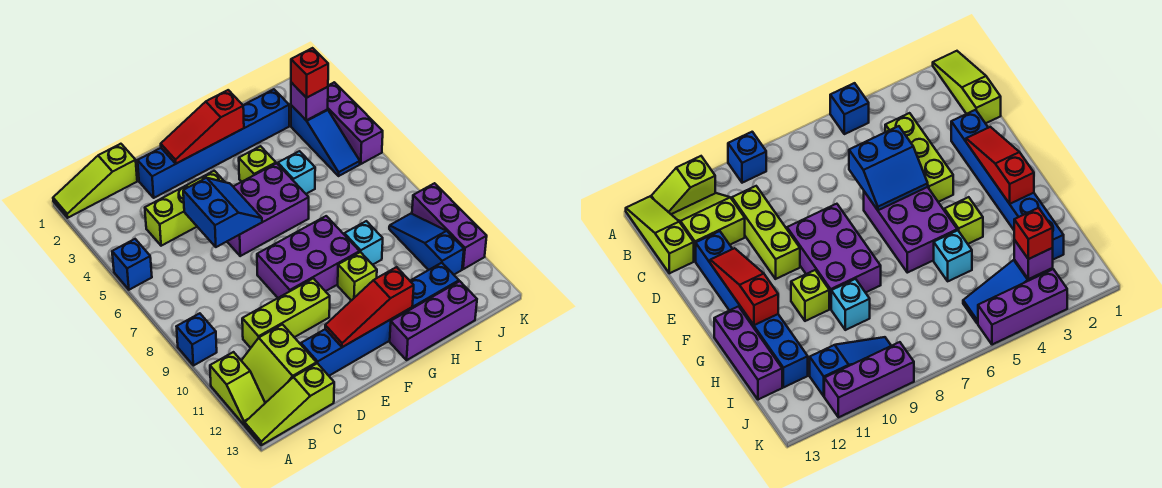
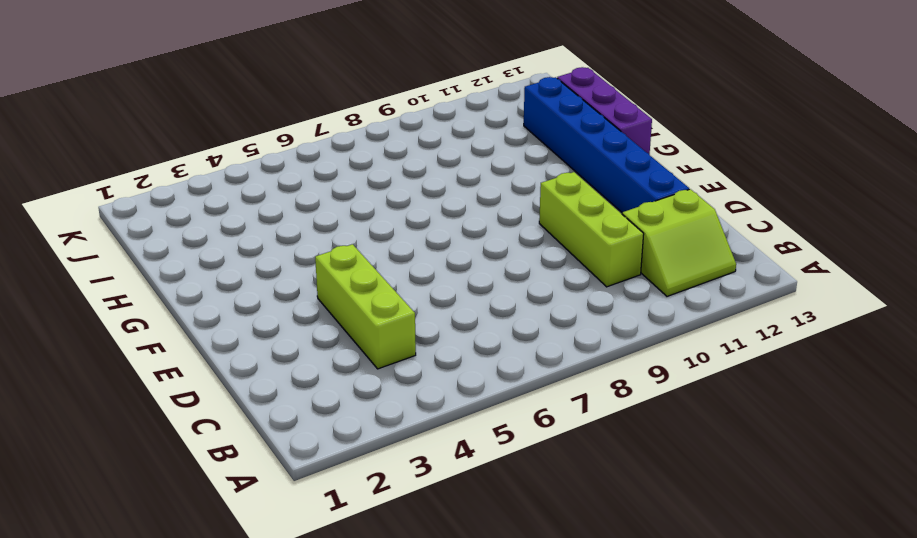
none -> lime slope A1:C1 level 1 top C
none -> blue brick A5 level 1
none -> blue brick A9 level 1

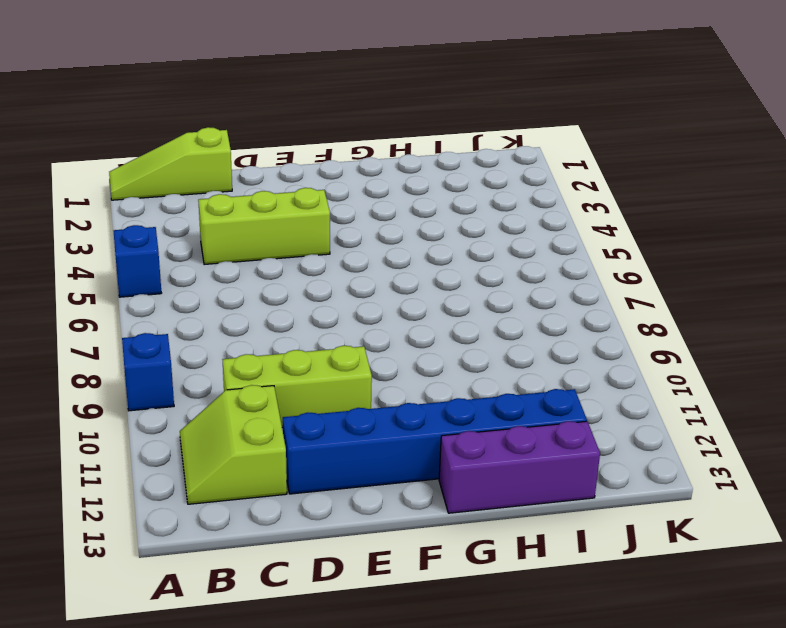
none -> lime slope A11:A12 level 1 top 11
none -> lime slope A13:C13 level 1 top C
none -> blue brick D2:I2 level 1

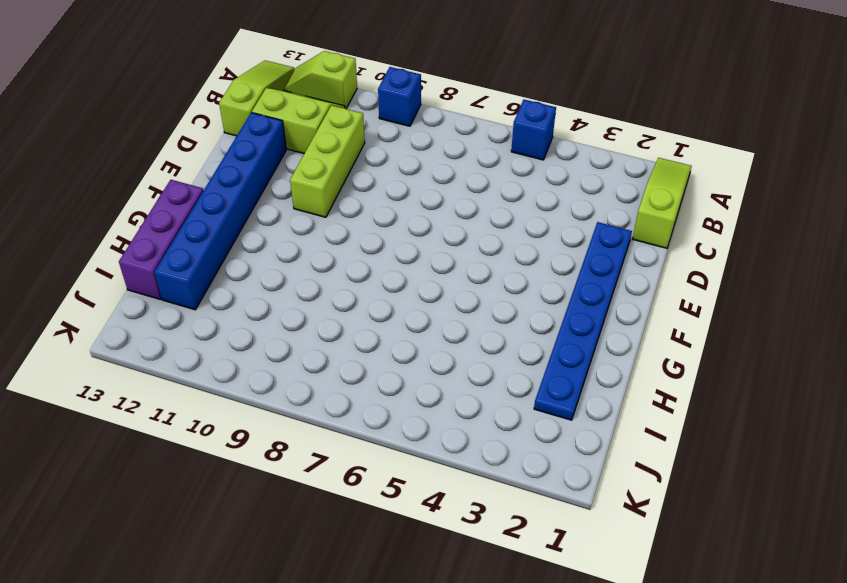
blue plate D2:I2 level 1 -> blue brick D2:I2 level 1
none -> lime brick C4:E4 level 1
none -> purple brick E5:G6 level 1
none -> purple brick E8:G9 level 1

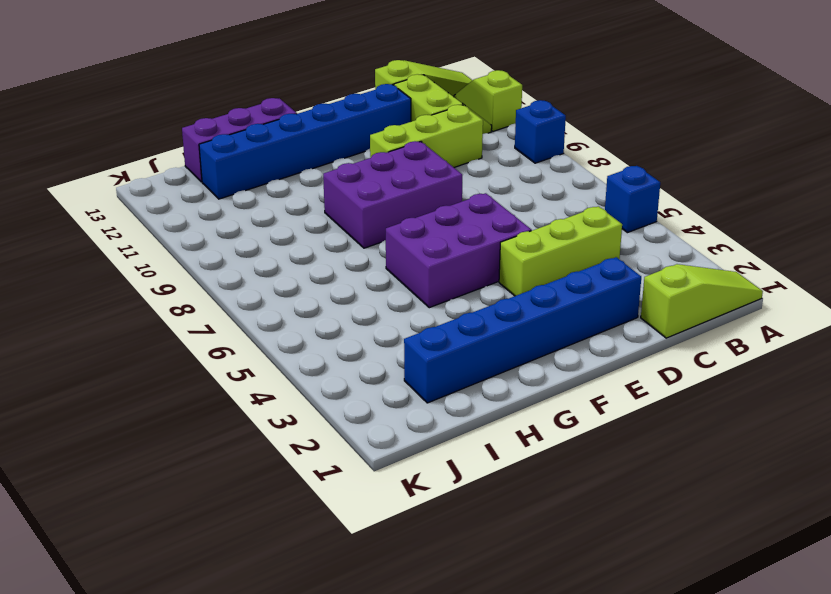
none -> lime brick G4 level 1
none -> lime brick G10 level 1
none -> cyan brick H5 level 1

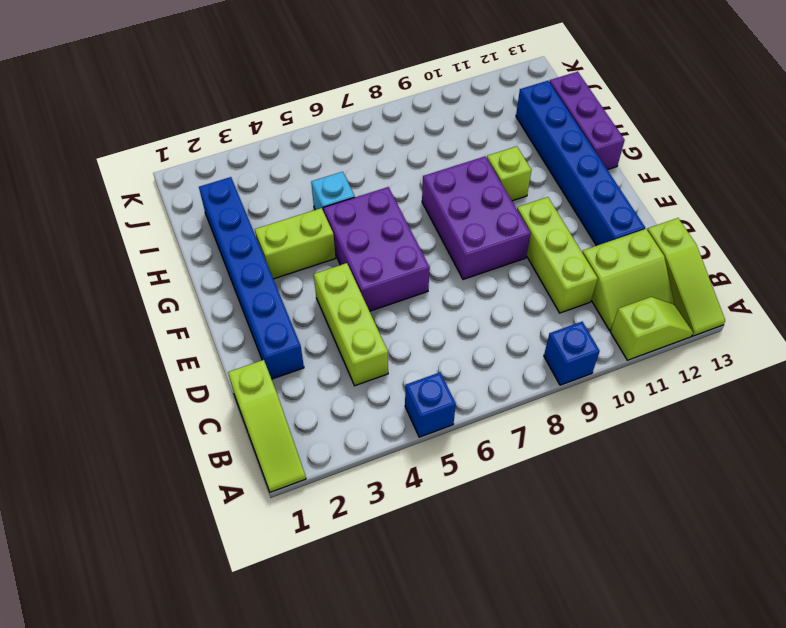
lime brick G3:G4 level 1 -> lime brick G4 level 1
none -> cyan brick H9 level 1
none -> blue slope J3:J5 level 1 top 3
none -> blue slope J9:J11 level 1 top 11

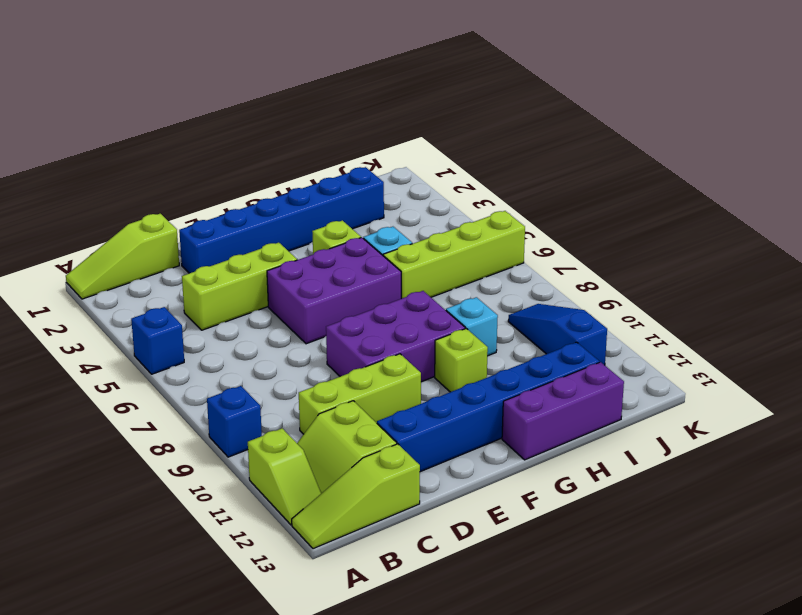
lime brick H6:K6 level 1 -> none
none -> blue slope J3:J5 level 1 top 3
none -> purple brick K3:K5 level 1
none -> purple brick K9:K11 level 1

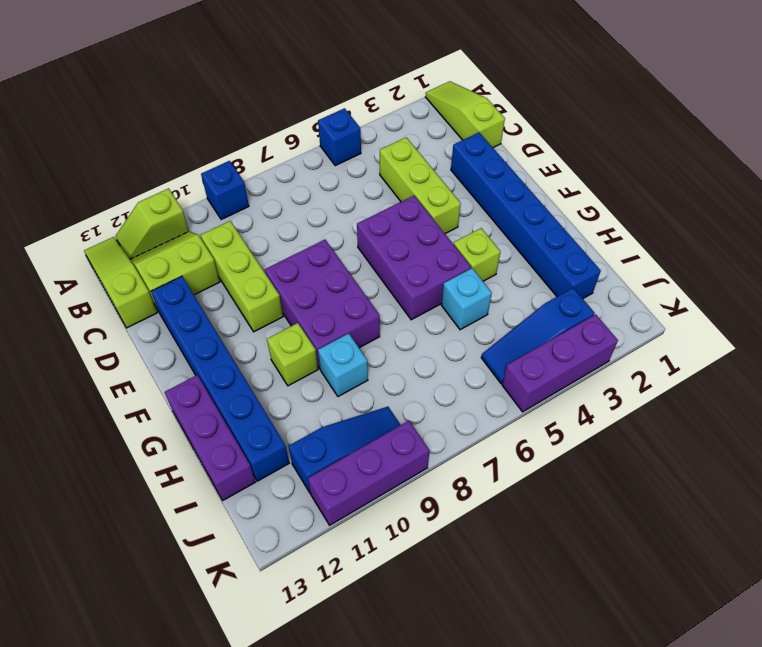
none -> blue slope D5:E6 level 2 top D
none -> red slope E2:G2 level 2 top G
none -> red slope E12:G12 level 2 top G

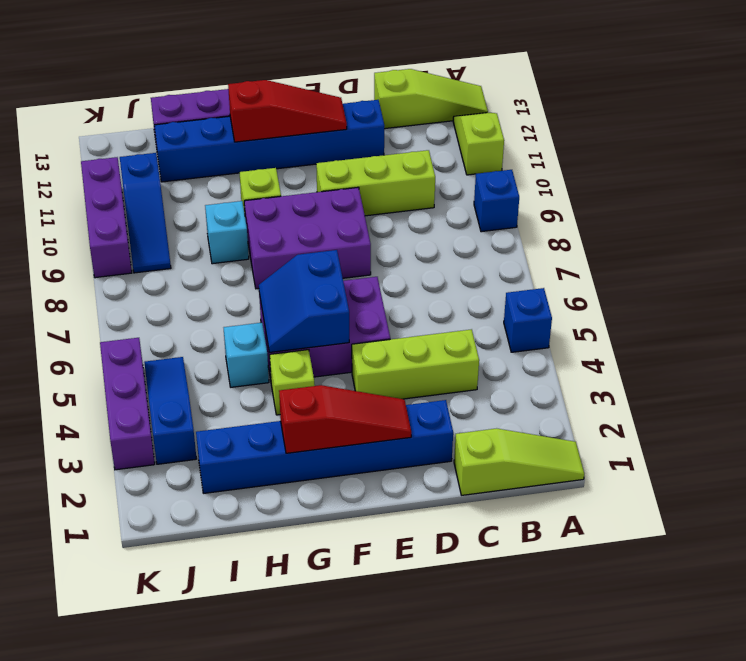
blue slope F5:G6 level 2 top F -> blue slope D5:E6 level 2 top D
none -> lime slope B11:C12 level 1 top C
none -> purple brick J3 level 2
none -> red brick J3 level 3

